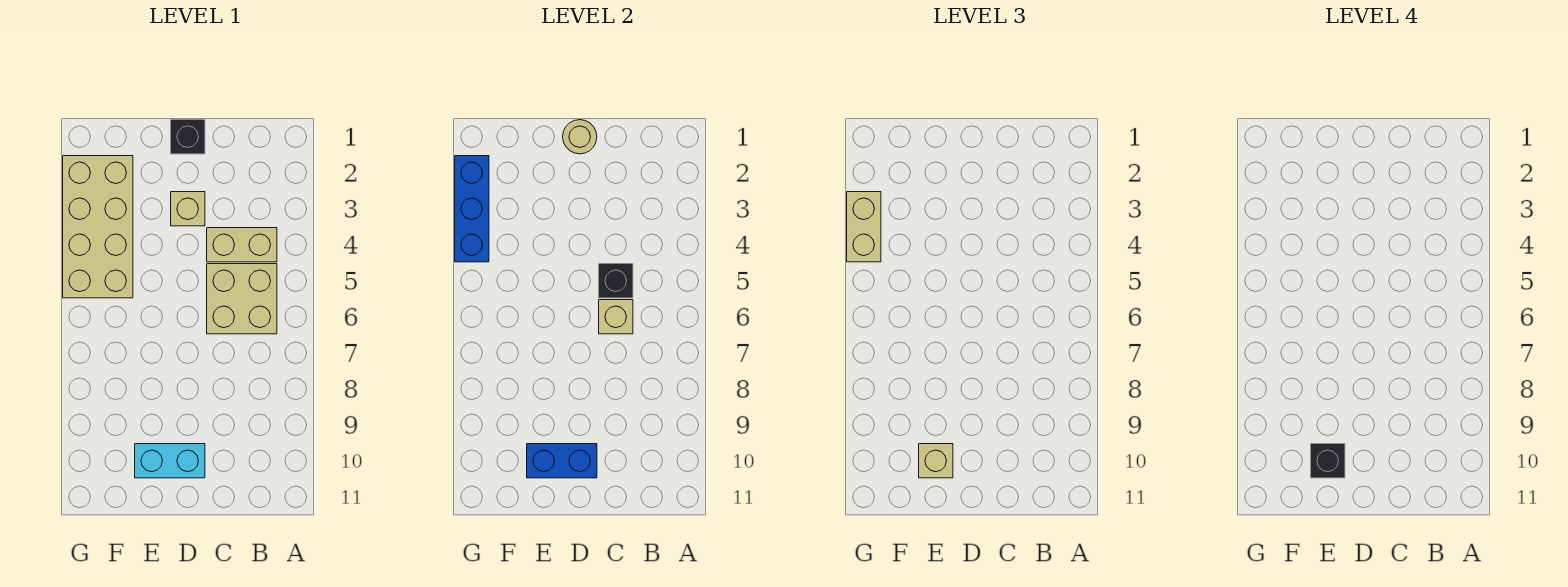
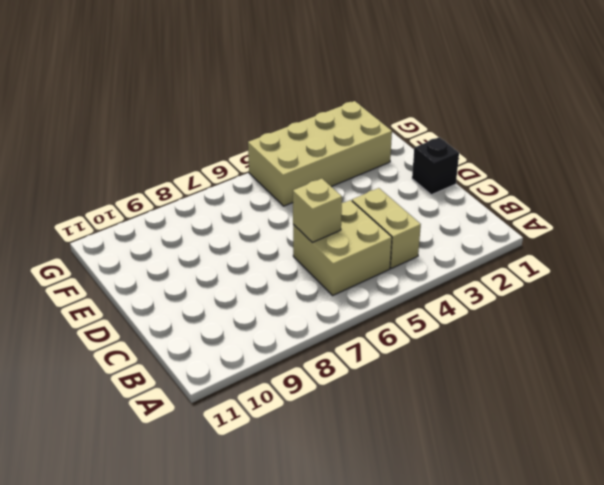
none -> tan brick D3 level 1
none -> cyan brick D10:E10 level 1
none -> black brick C5 level 2

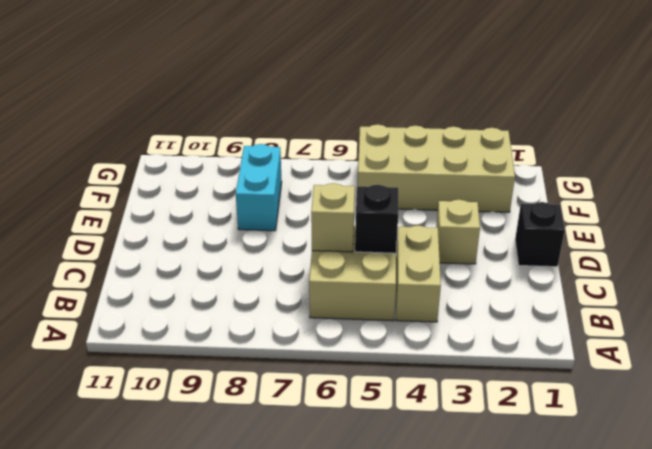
cyan brick E8:F8 level 1 -> cyan brick D10:E10 level 1
none -> tan round brick D1 level 2
none -> blue brick D10:E10 level 2
none -> blue brick G2:G4 level 2

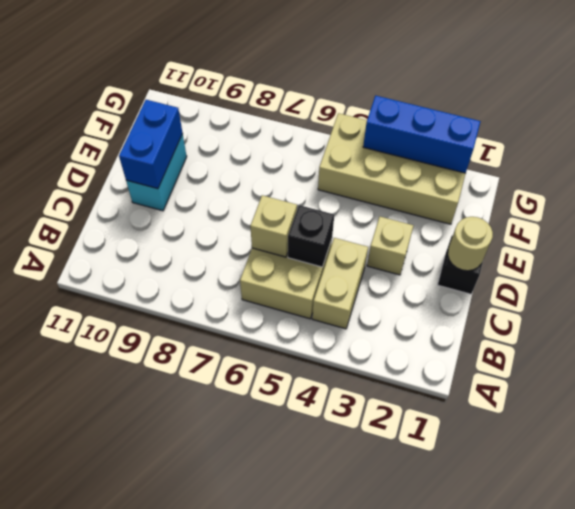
none -> tan brick E10 level 3
none -> tan brick G3:G4 level 3
none -> black brick E10 level 4

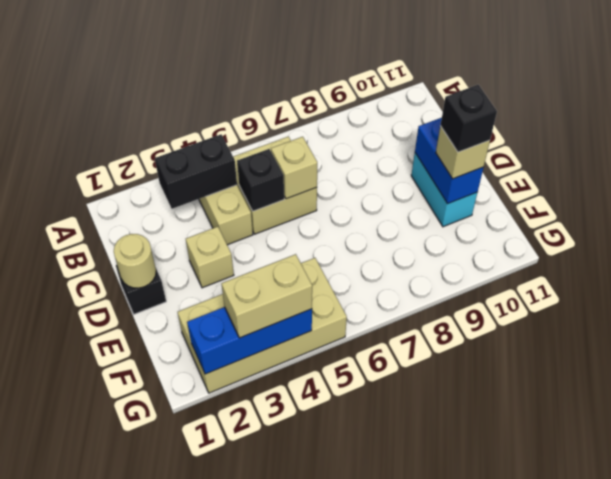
black brick B3:B4 level 2 -> none

